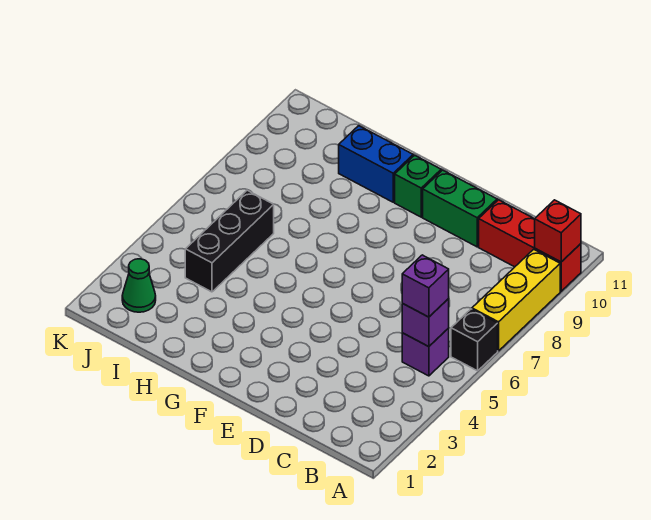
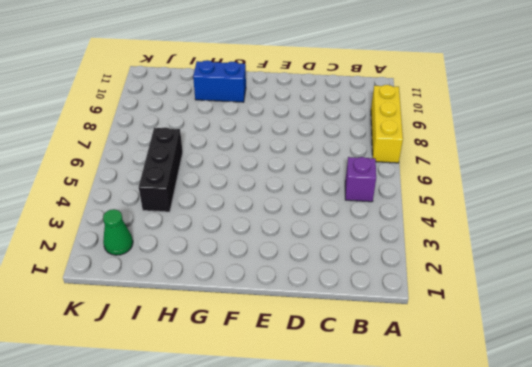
none -> black brick A6 level 1
none -> red brick A10:C10 level 1
none -> green brick D10:E10 level 1

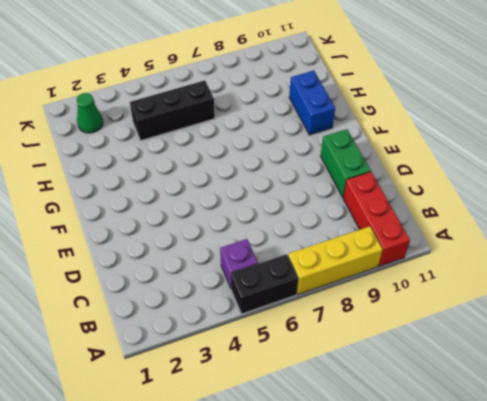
black brick A5:A6 level 1 -> black brick A6 level 1
none -> green brick F10 level 1
none -> red brick A10 level 2
none -> purple brick B5 level 2

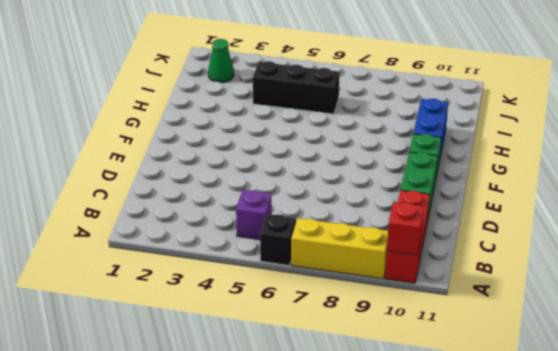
none -> purple brick B5 level 2
none -> purple brick B5 level 3

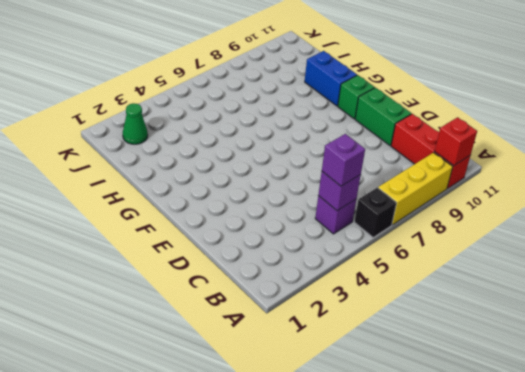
none -> black brick I4:I6 level 1

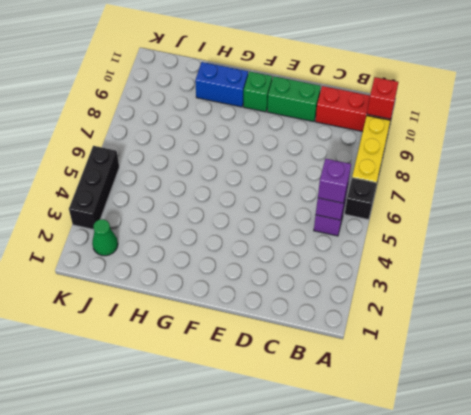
black brick K3:K5 level 1 -> black brick I4:I6 level 1

